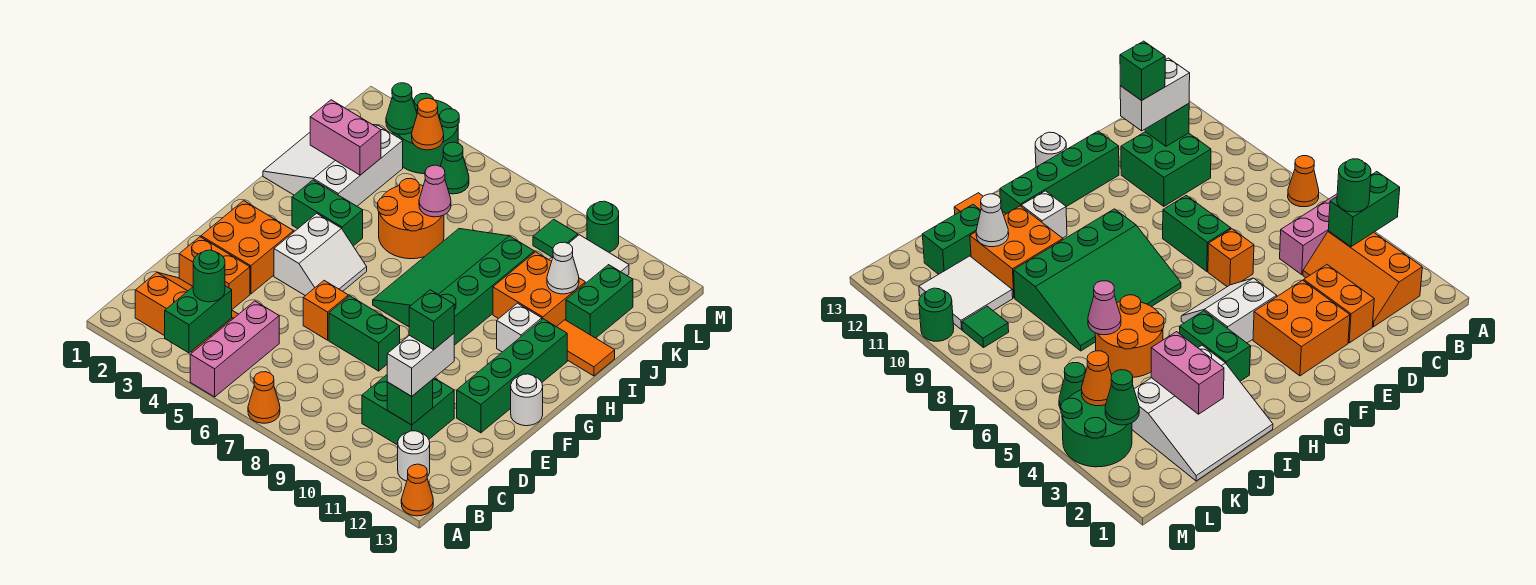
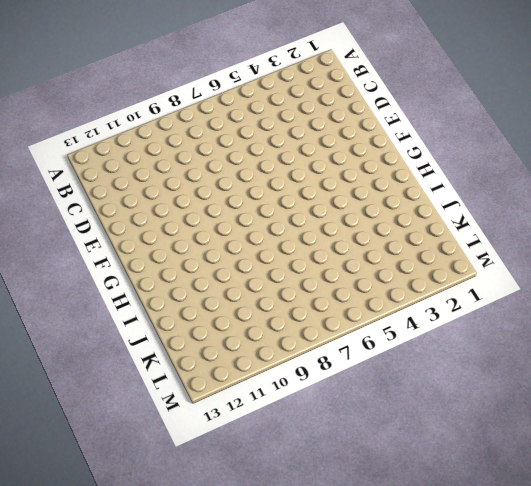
none -> pink brick A5:C5 level 1
none -> orange cone A7 level 1
none -> orange cone A13 level 1
none -> orange slope B2:C4 level 1 top B

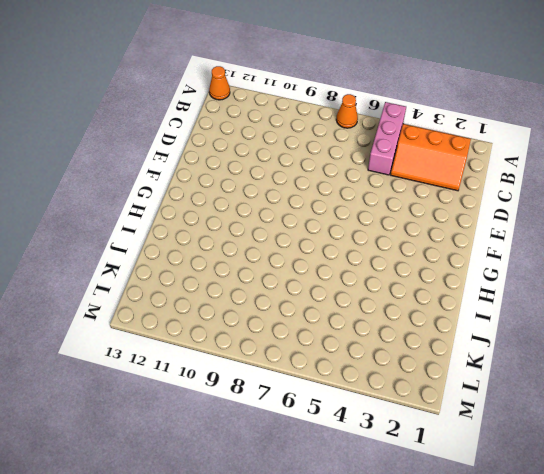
none -> white round brick B12 level 1
none -> green brick C10:D11 level 1
none -> orange brick D2:D3 level 1
none -> orange brick E2:F3 level 1

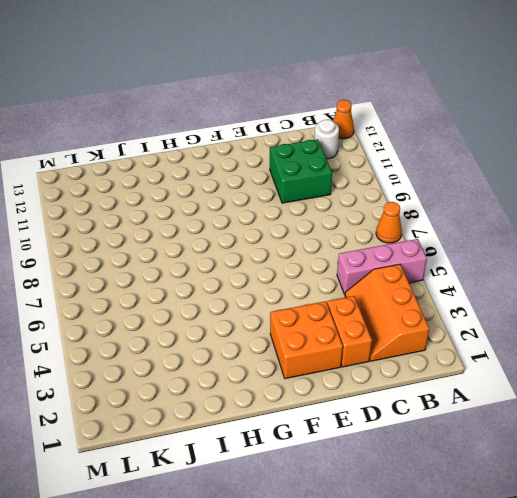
none -> orange brick E6 level 1
none -> green brick E7:E8 level 1
none -> green brick E12:H12 level 1
none -> white slope F4:G5 level 1 top 4

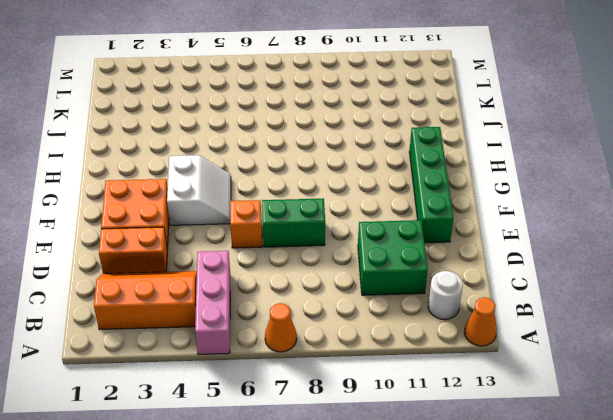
none -> white round brick F13 level 1
none -> green slope G7:J9 level 1 top 9
none -> green brick H3:H4 level 1
none -> white brick H11 level 1

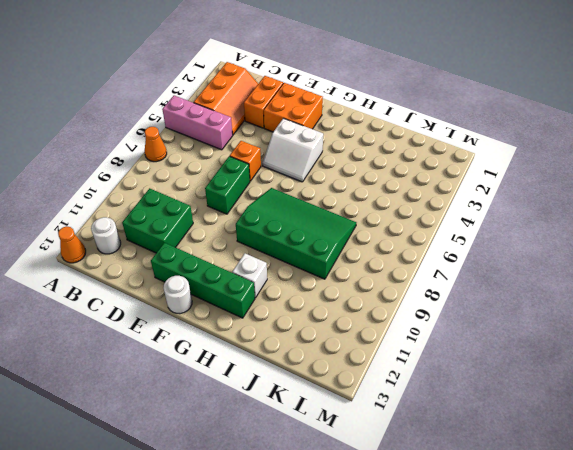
none -> green brick H3:H4 level 1
none -> white slope I1:K3 level 1 top 3
none -> orange round brick I5:J6 level 1
none -> orange brick I10:J11 level 1

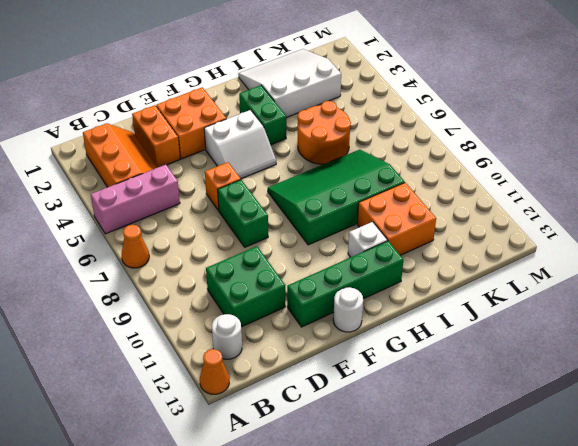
none -> orange tile I12:I13 level 1
none -> green brick J12:K12 level 1
none -> white tile K10:L11 level 1
none -> green round brick L3:M4 level 1

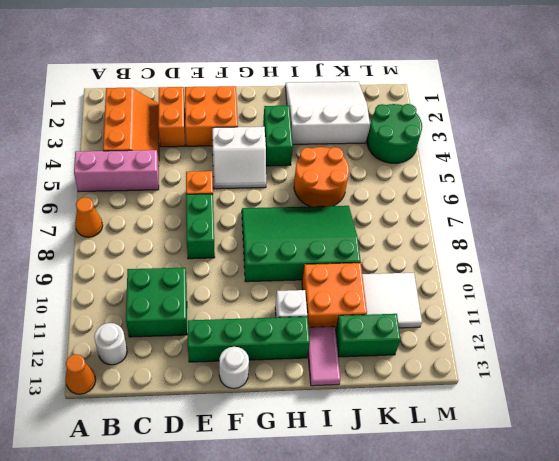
pink tile I12:I13 level 1 -> orange tile I12:I13 level 1
none -> green cone L5 level 1
none -> green tile L9 level 1
none -> green round brick M10 level 1
none -> green brick A4:B4 level 2

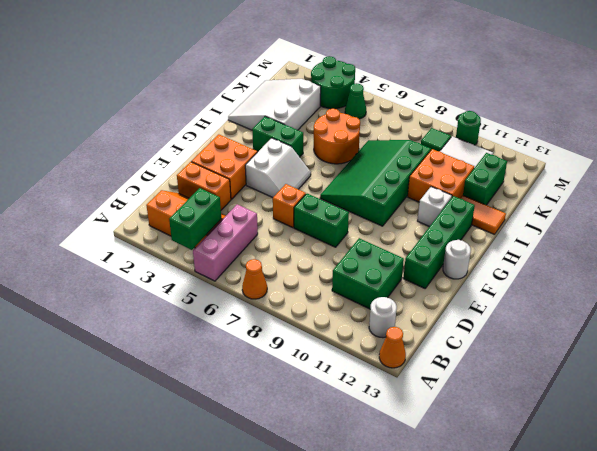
none -> green brick C11 level 2
none -> pink brick J2:J3 level 2
none -> pink cone J6 level 2
none -> white cone J11 level 2

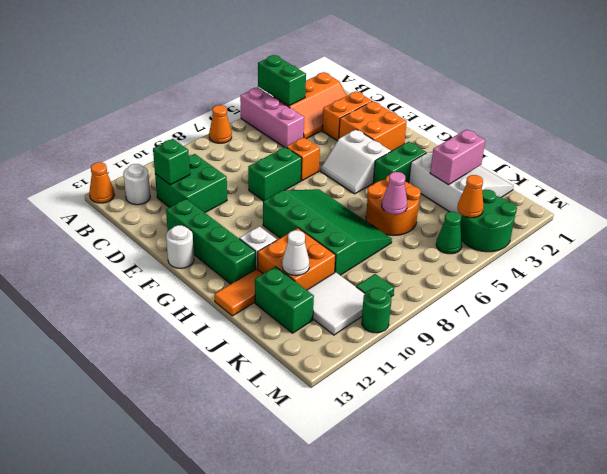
none -> green cone L3 level 2
none -> green round brick B4 level 3
none -> white brick C11:D11 level 3
none -> green brick D11 level 4

